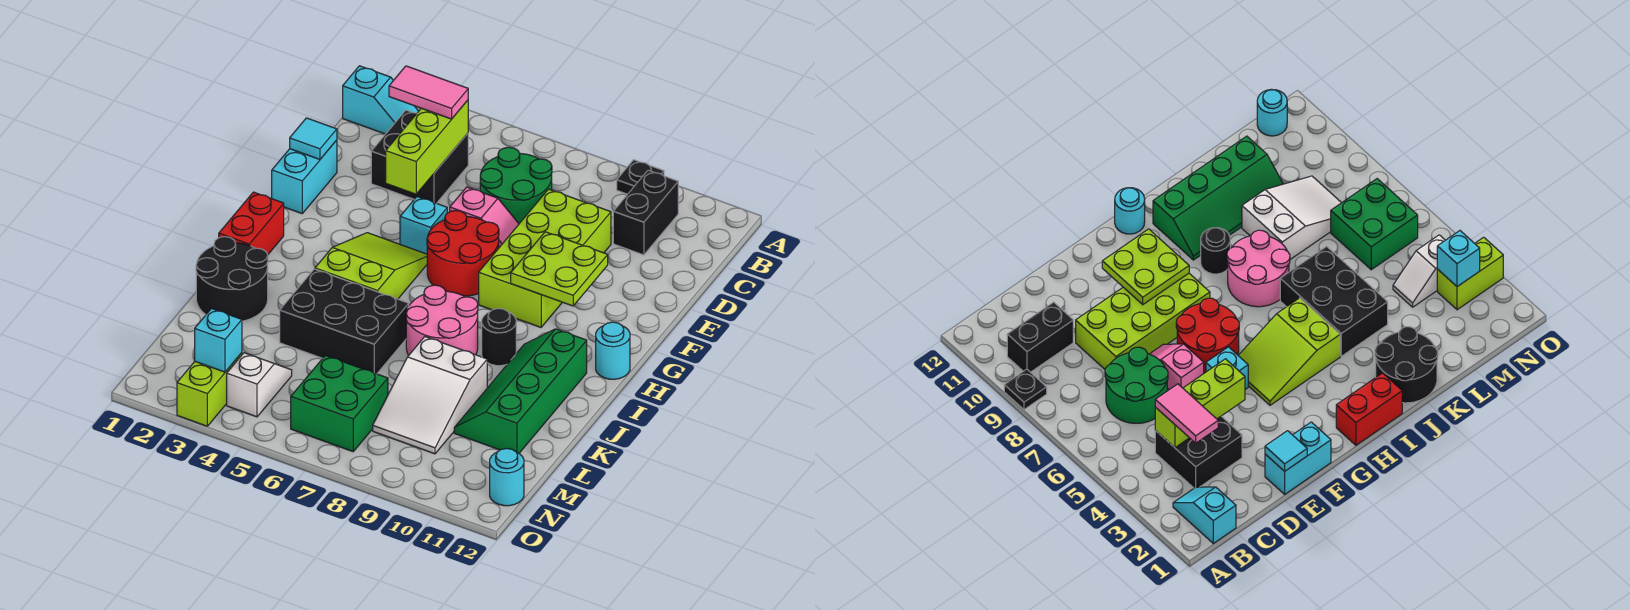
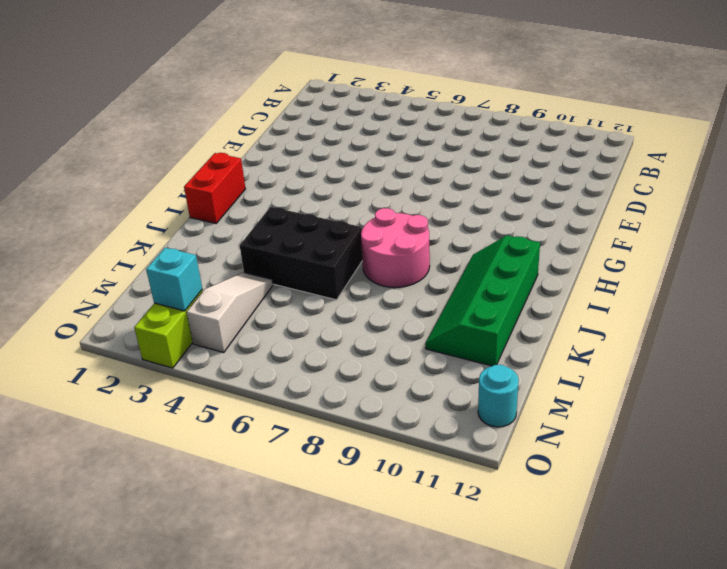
white slope L4:N4 level 1 top N -> white slope M4:N4 level 1 top N
none -> black plate A9 level 1
none -> cyan slope B1:B2 level 1 top 1
none -> black brick B10:C10 level 1

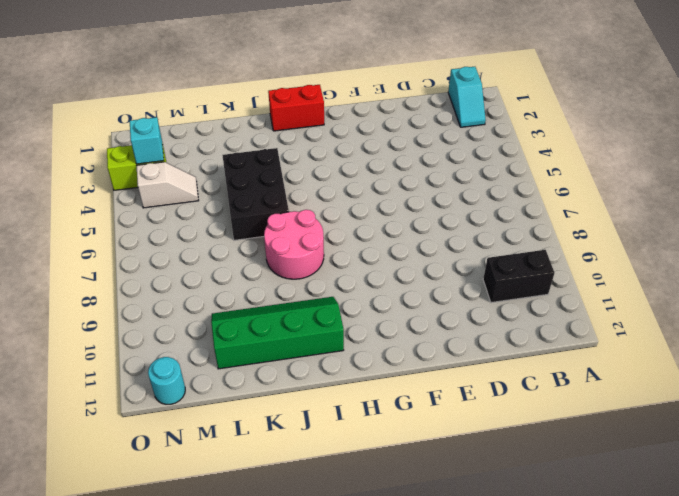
none -> black plate A9 level 1
none -> black brick C3:D4 level 1
none -> green round brick C6:D7 level 1

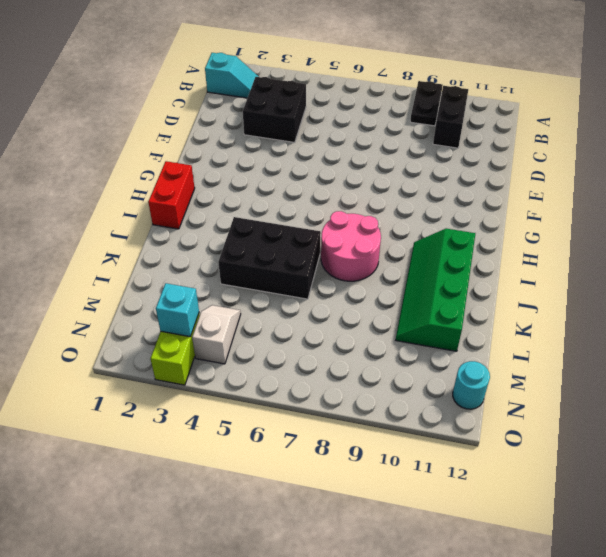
black plate A9:B9 level 1 -> black plate A9 level 1
none -> green round brick C6:D7 level 1
none -> lime brick D8:G9 level 1
none -> cyan brick E1:F1 level 1

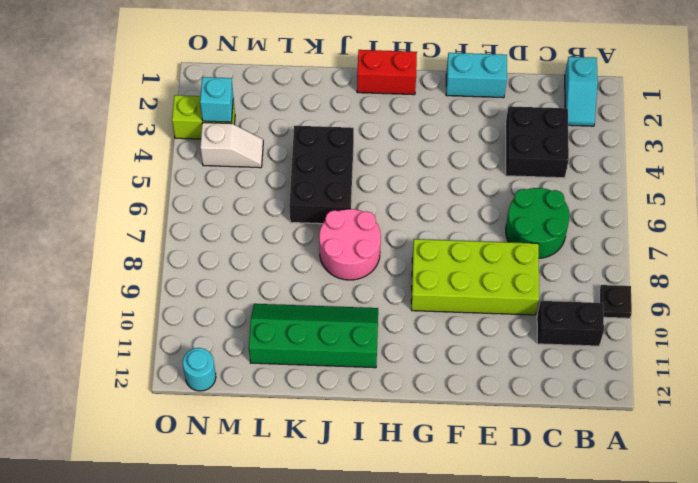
none -> pink slope E6:E7 level 1 top 6
none -> cyan brick F5 level 1
none -> red round brick F6:G7 level 1

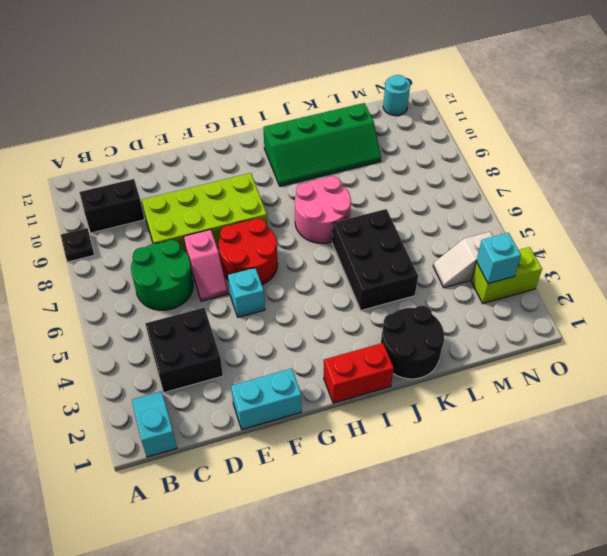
pink slope E6:E7 level 1 top 7 -> pink slope E6:E7 level 1 top 6
none -> lime slope G4:I5 level 1 top I
none -> cyan round brick H12 level 1
none -> black round brick I9 level 1

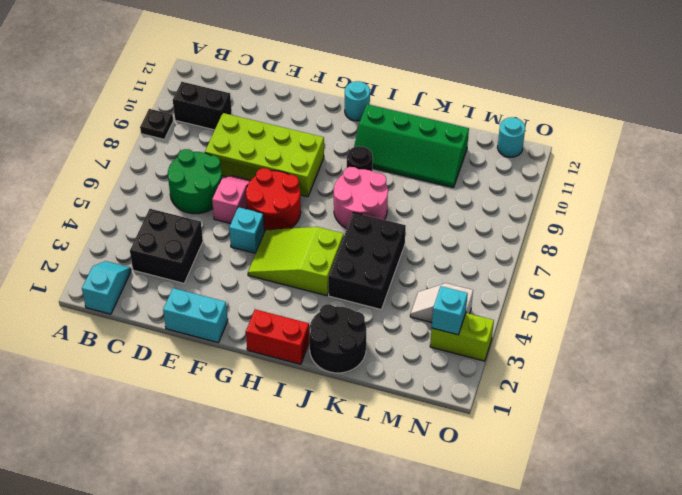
none -> white slope K8:M9 level 1 top K
none -> green brick M6:N7 level 1
none -> lime brick C4:E4 level 2

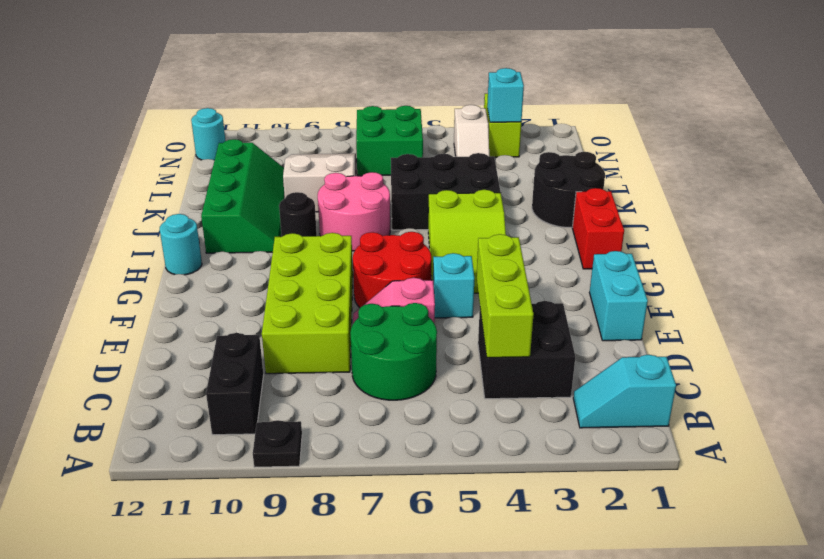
none -> cyan tile E1 level 2
none -> lime plate F9:G10 level 2
none -> pink tile C3:C4 level 3

